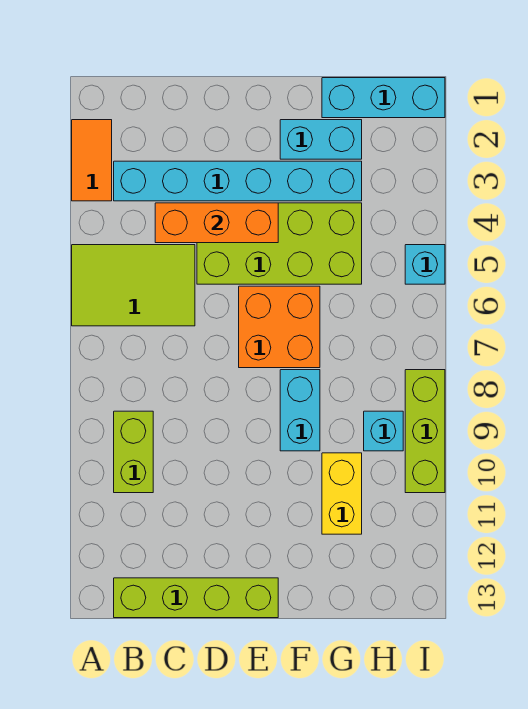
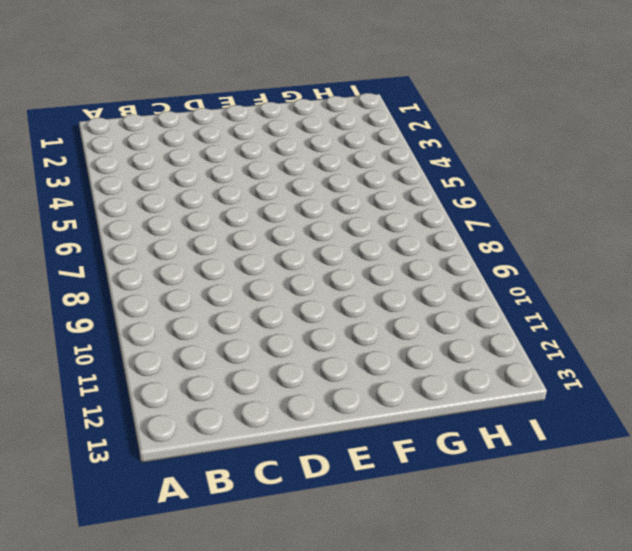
none -> orange tile A2:A3 level 1
none -> lime tile A5:C6 level 1
none -> cyan brick B3:G3 level 1

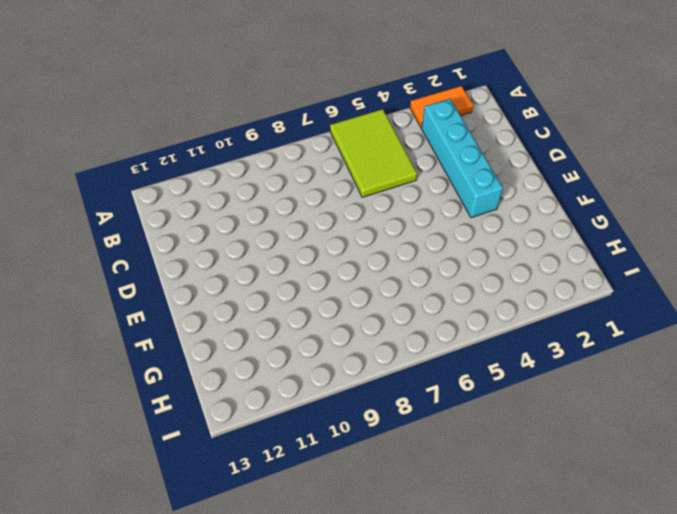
cyan brick B3:E3 level 1 -> cyan brick B3:G3 level 1
none -> lime brick B9:B10 level 1
none -> lime brick B13:E13 level 1
none -> lime brick D4:G5 level 1

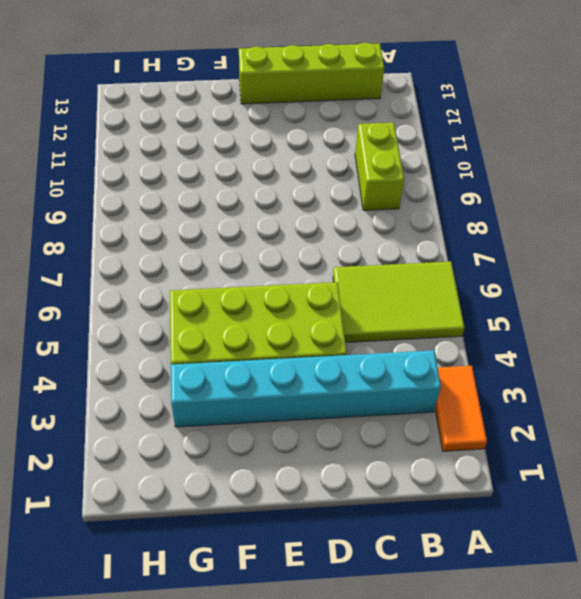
none -> orange brick E6:F7 level 1
none -> cyan brick F2:G2 level 1
none -> cyan brick F8:F9 level 1

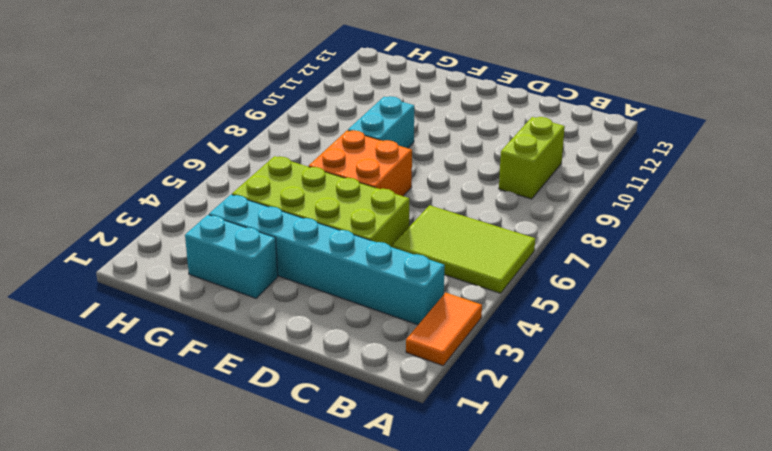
none -> lime brick B13:E13 level 1
none -> cyan brick G1:I1 level 1
none -> yellow brick G10:G11 level 1

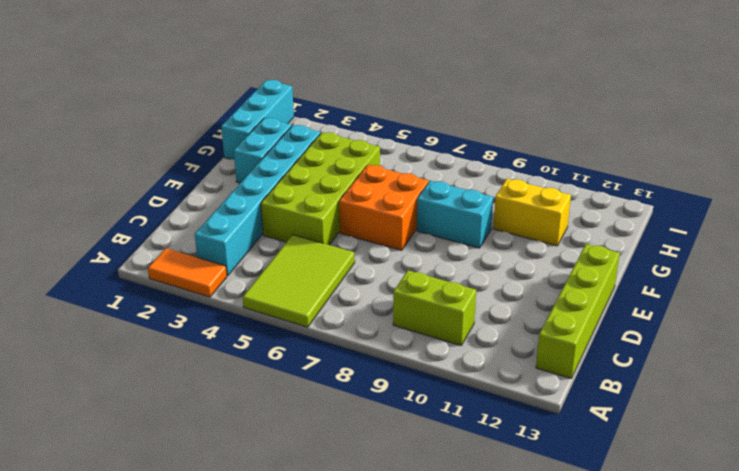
none -> cyan brick H9 level 1
none -> cyan brick I5 level 1
none -> lime brick I8:I10 level 1

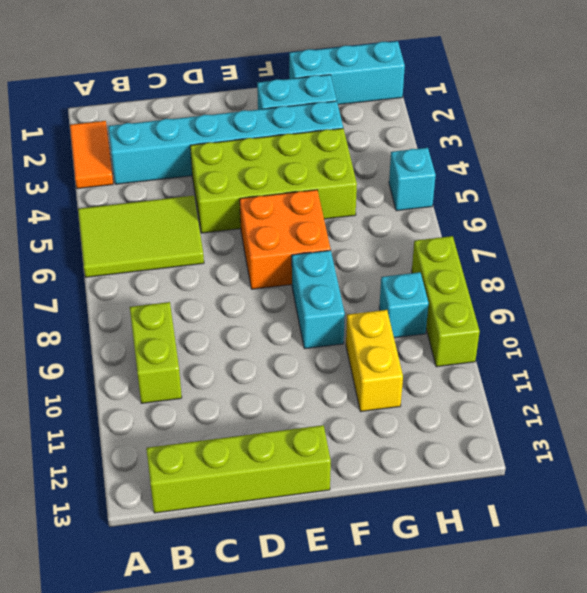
none -> orange brick C4:E4 level 2

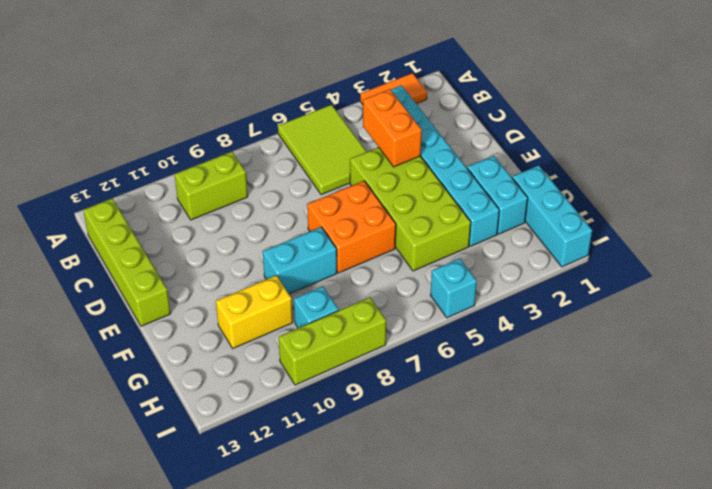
orange brick C4:D4 level 2 -> orange brick C4:E4 level 2

